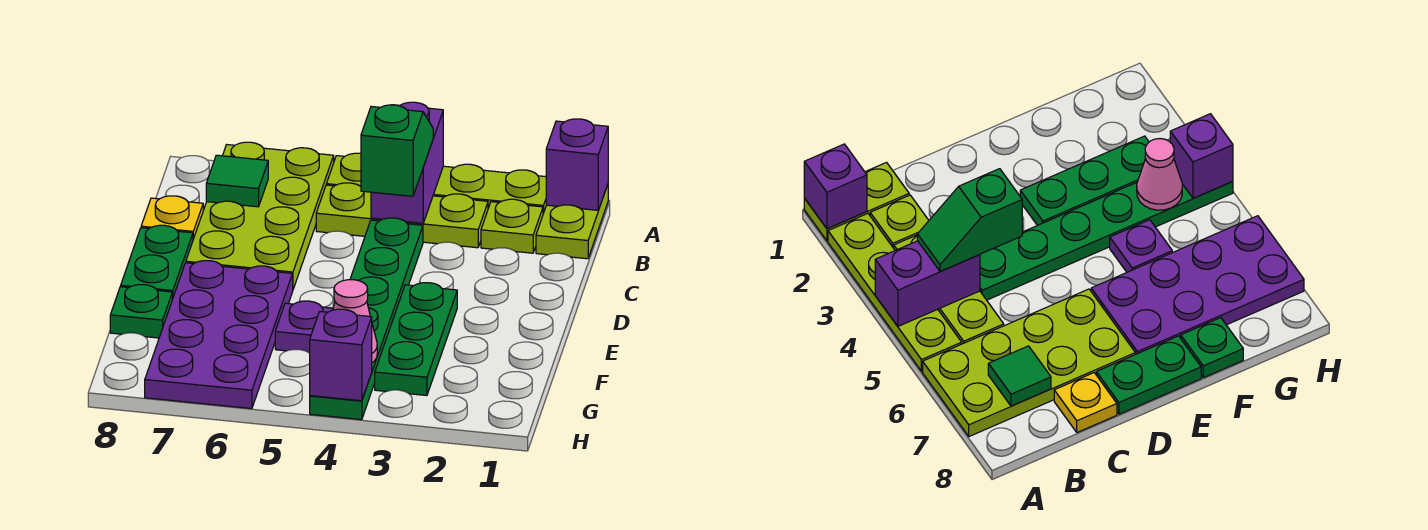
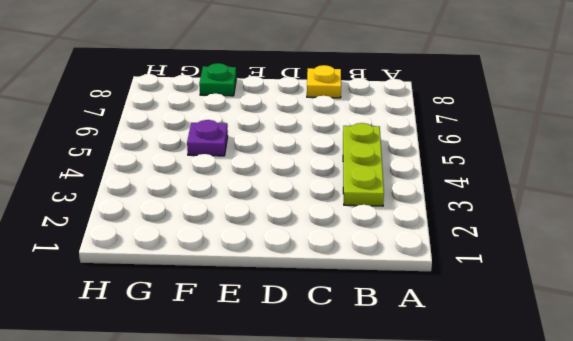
none -> lime plate A1:B1 level 1
none -> lime plate A2:A5 level 1
none -> lime plate A6:D7 level 1

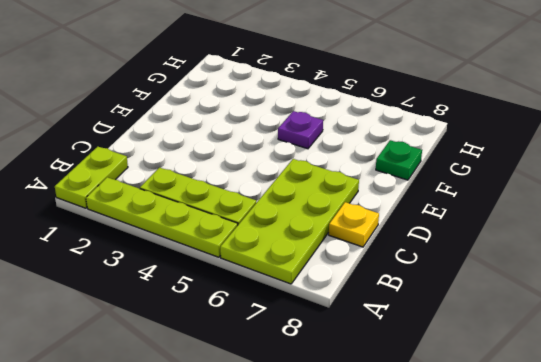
none -> lime plate B2 level 1
none -> green plate C4:H4 level 1
none -> green plate D8:E8 level 1

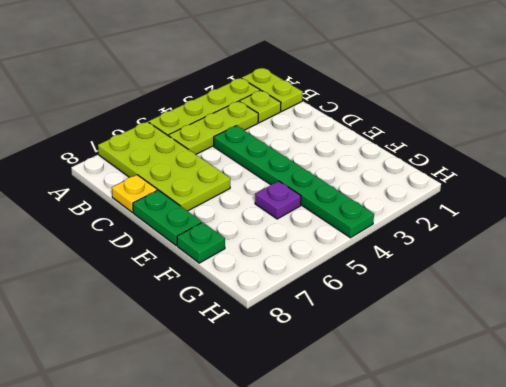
none -> green plate E3:G3 level 1
none -> purple plate E6:H7 level 1
none -> purple brick A1 level 2

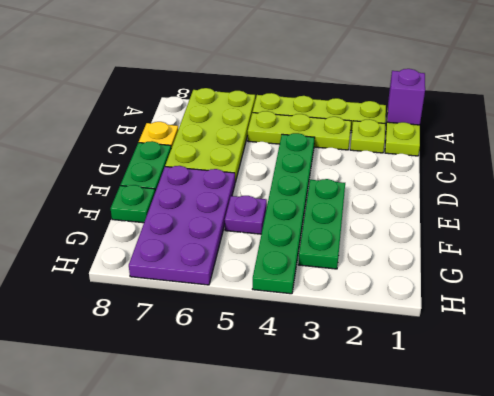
none -> purple brick A4:B4 level 2
none -> green tile B7 level 2
none -> pink cone G4 level 2

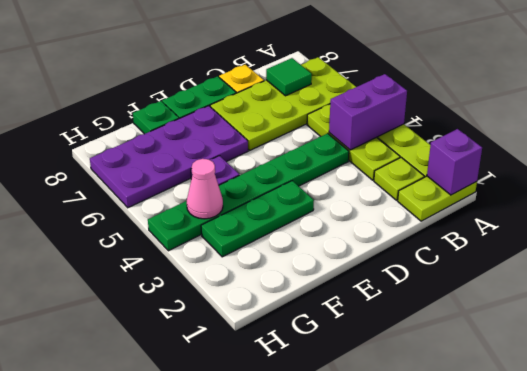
none -> purple brick H4 level 2
none -> green slope B4:C4 level 3 top C

